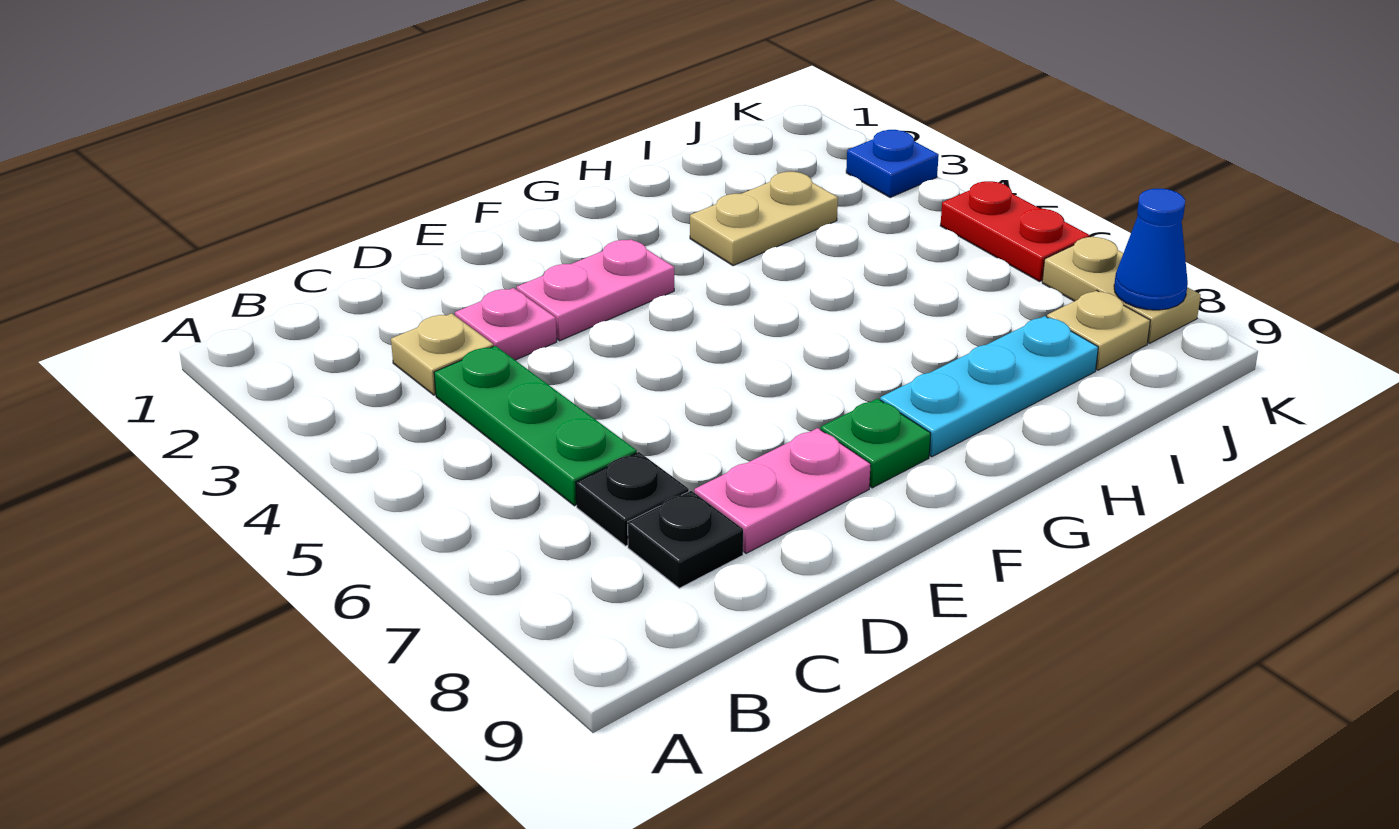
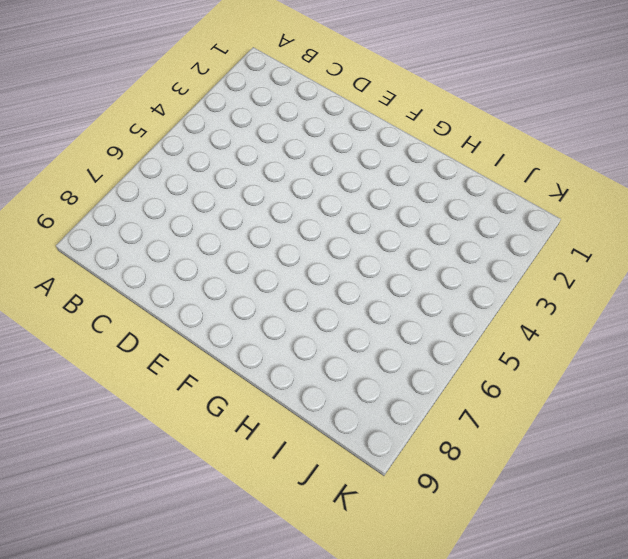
none -> tan plate C3 level 1
none -> green plate C4:C6 level 1
none -> black plate C7 level 1

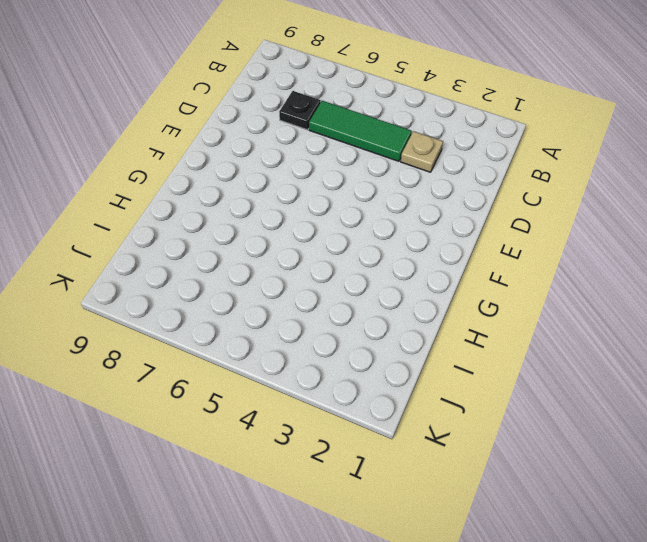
green tile C4:C6 level 1 -> green plate C4:C6 level 1
none -> black plate C8 level 1
none -> pink plate D3 level 1
none -> pink plate D8:E8 level 1

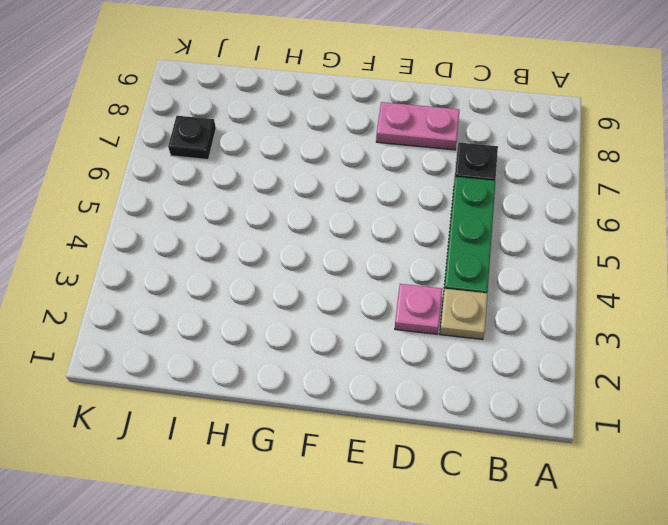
black plate J7 level 1 -> black plate C8 level 1
none -> pink plate E3:F3 level 1
none -> green plate F8 level 1
none -> cyan plate G8:I8 level 1

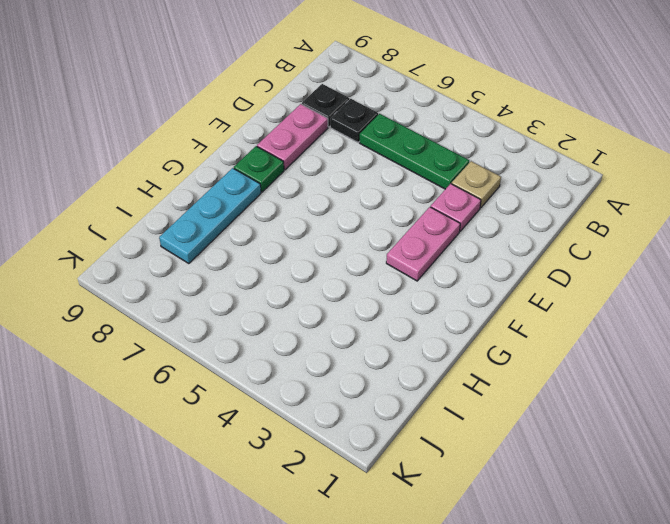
none -> tan plate H3:I3 level 1
none -> tan plate J8 level 1
none -> blue plate K3 level 1

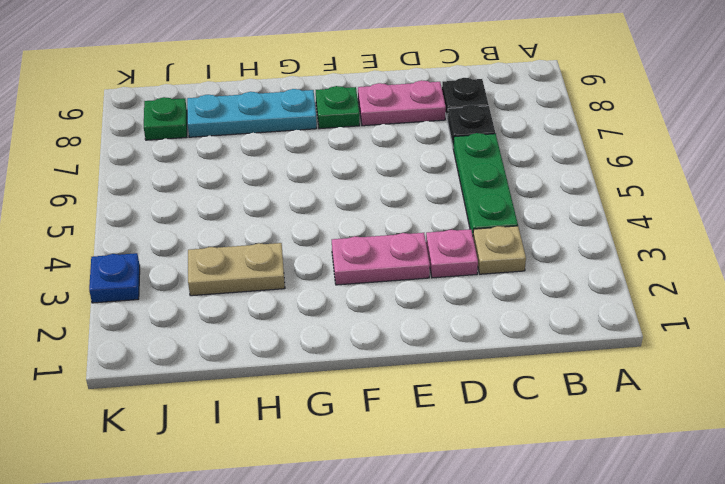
green plate J8 level 1 -> tan plate J8 level 1
none -> red plate K5:K6 level 1
none -> tan plate K7:K8 level 1
none -> blue cone K8 level 2

